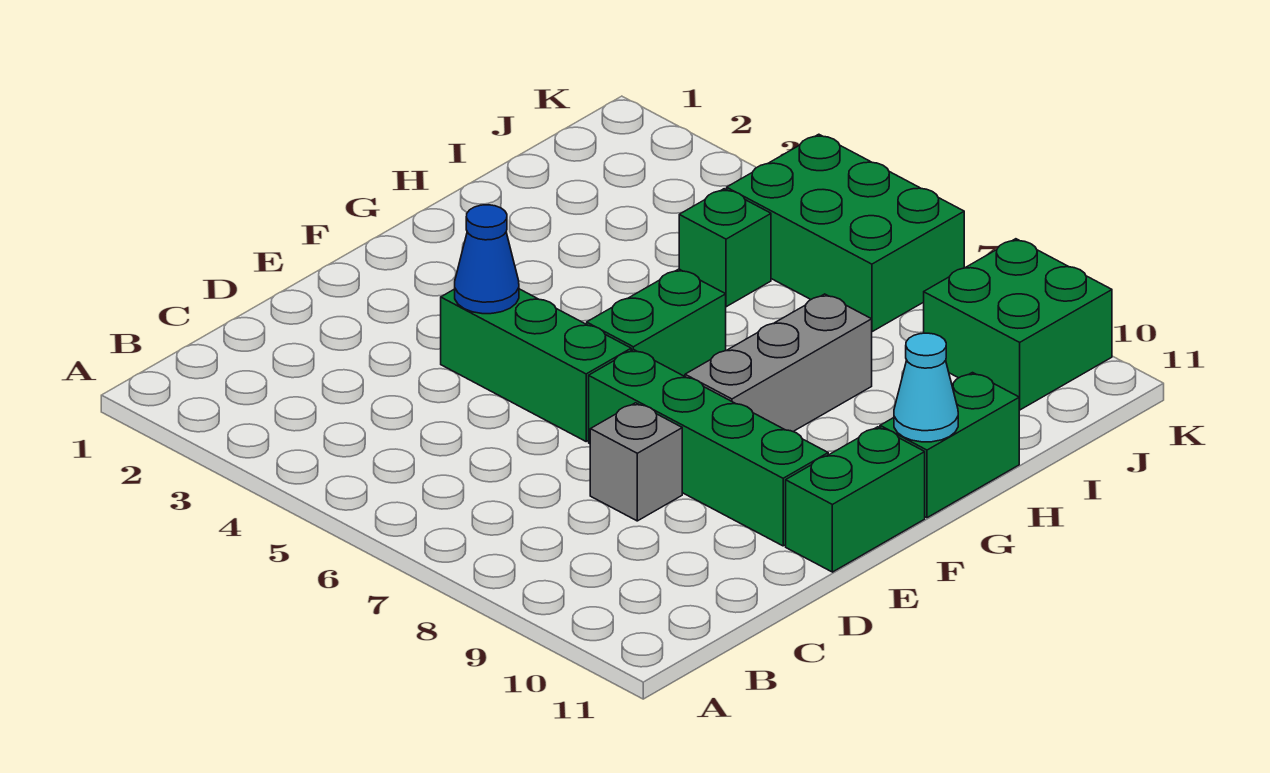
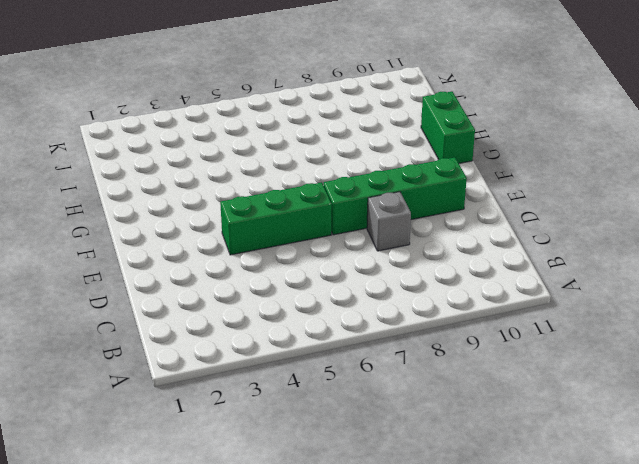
none -> green brick E11:F11 level 1
none -> green brick F6:G6 level 1
none -> grey brick F8:H8 level 1

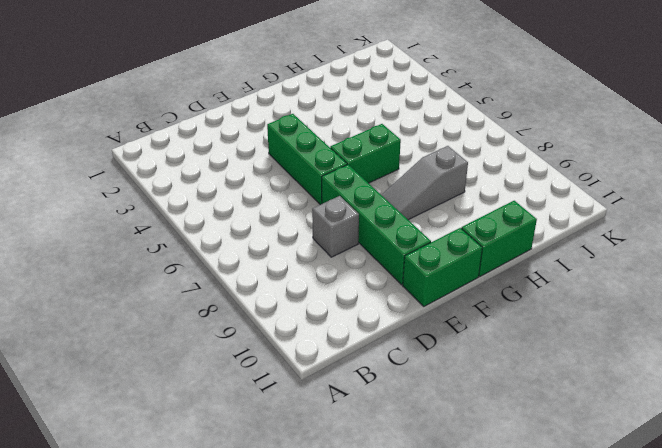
grey slope F8:H8 level 1 top H -> grey brick F8:H8 level 1
none -> green brick I5 level 1
none -> green brick J5:K7 level 1
none -> green brick J9:K10 level 1

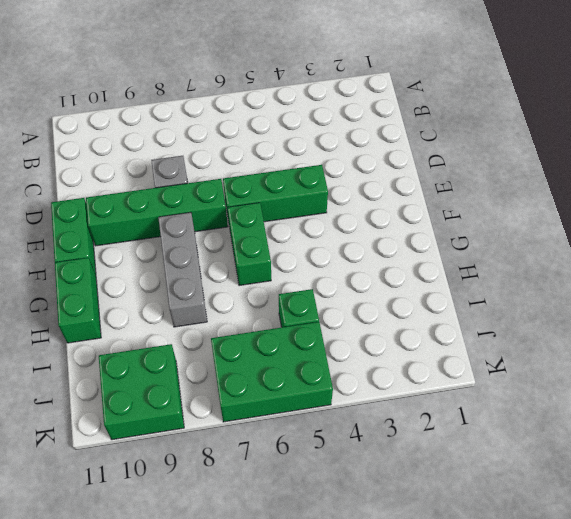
none -> blue cone E4 level 2
none -> cyan cone G11 level 2

